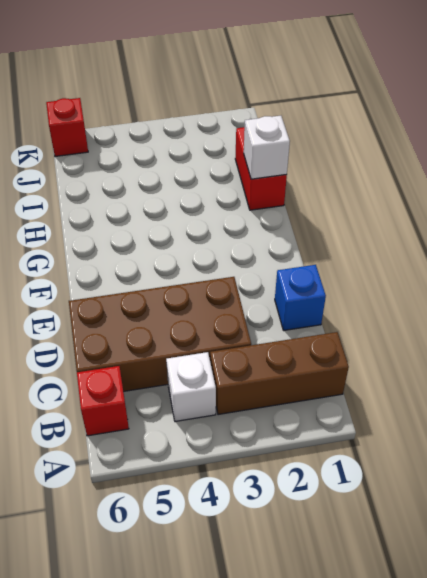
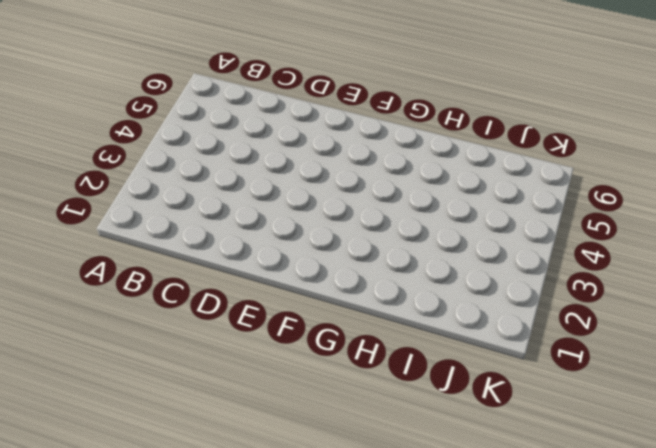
none -> brown brick B1:B3 level 1
none -> white brick B4 level 1

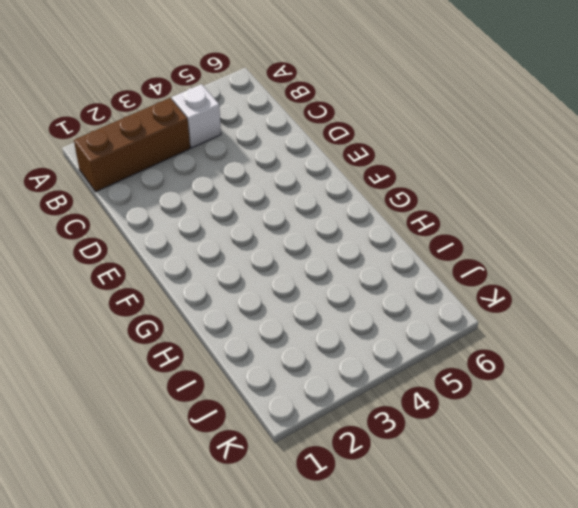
none -> red brick B6 level 1
none -> brown brick C3:D6 level 1

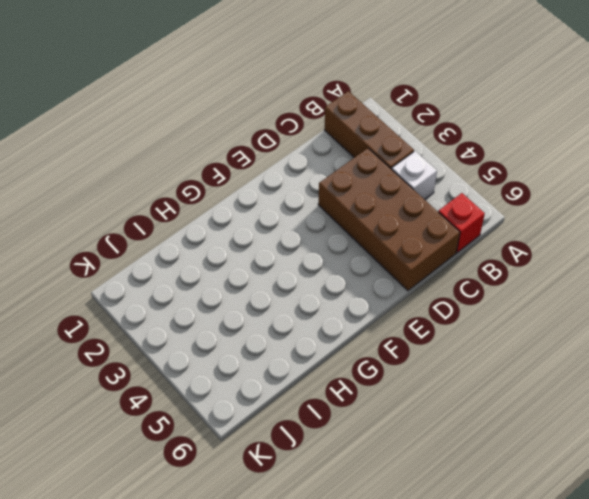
none -> blue brick D1 level 1
none -> red brick H1:I1 level 1

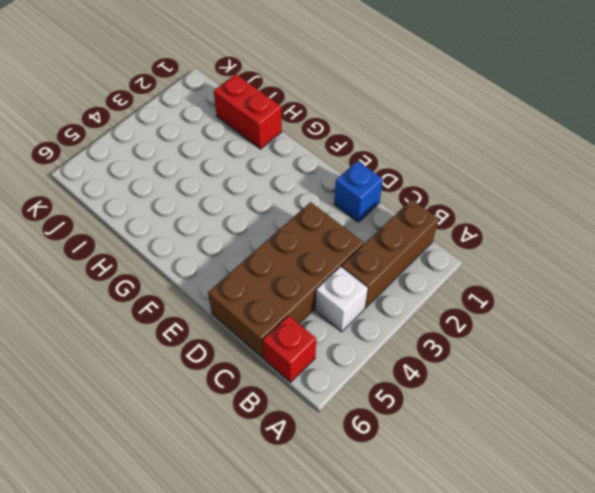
none -> red brick K6 level 1
none -> white brick H1 level 2

